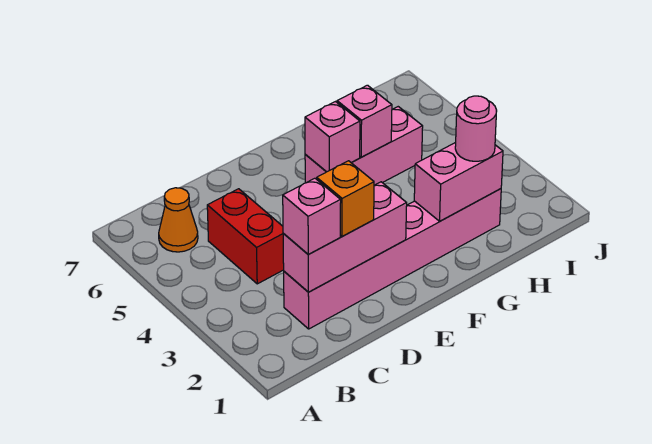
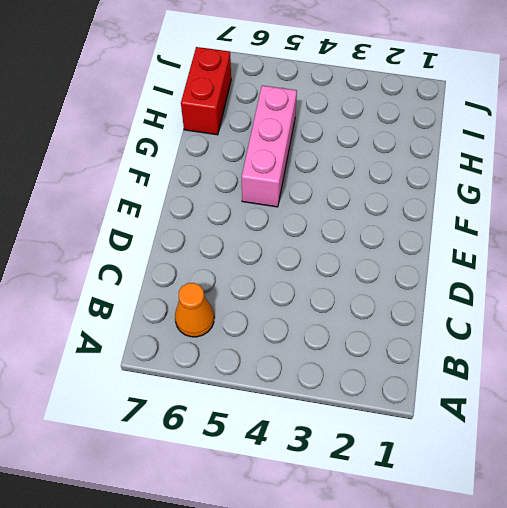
red brick H7:I7 level 1 -> red brick C4:C5 level 1
none -> pink brick C2:H2 level 1
none -> pink brick C2:E2 level 2

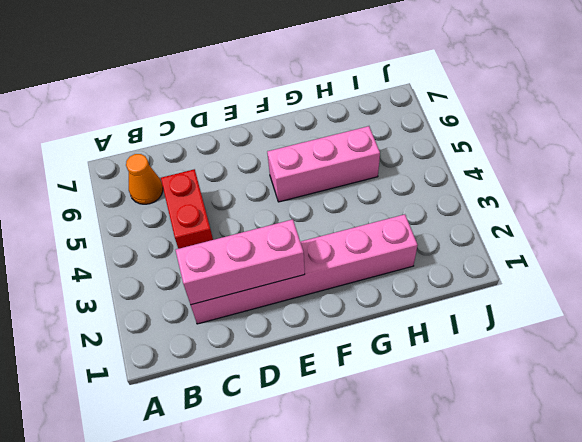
none -> pink brick F5 level 2
none -> pink brick G2:H2 level 2

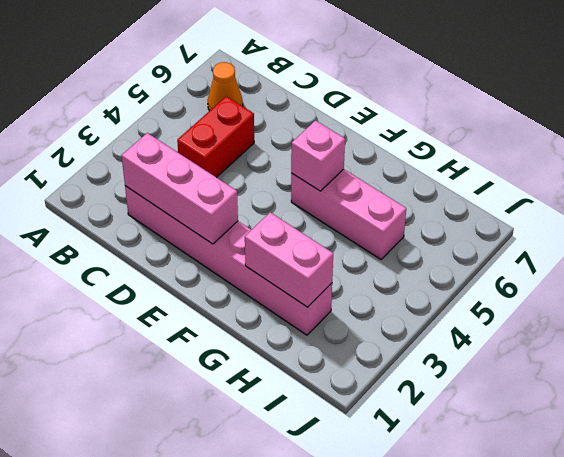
none -> pink brick G5 level 2
none -> pink brick C2 level 3

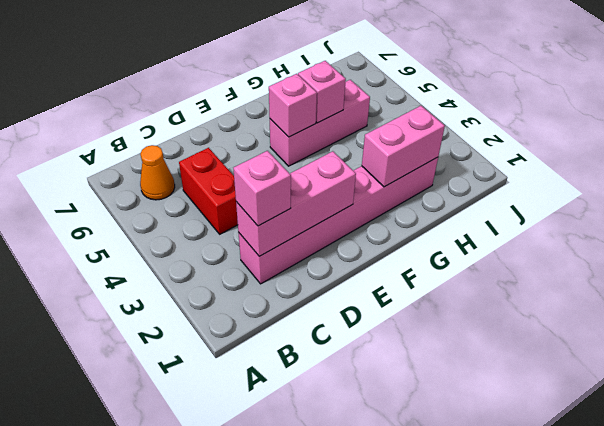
none -> orange brick D2 level 3
none -> pink round brick H2 level 3

